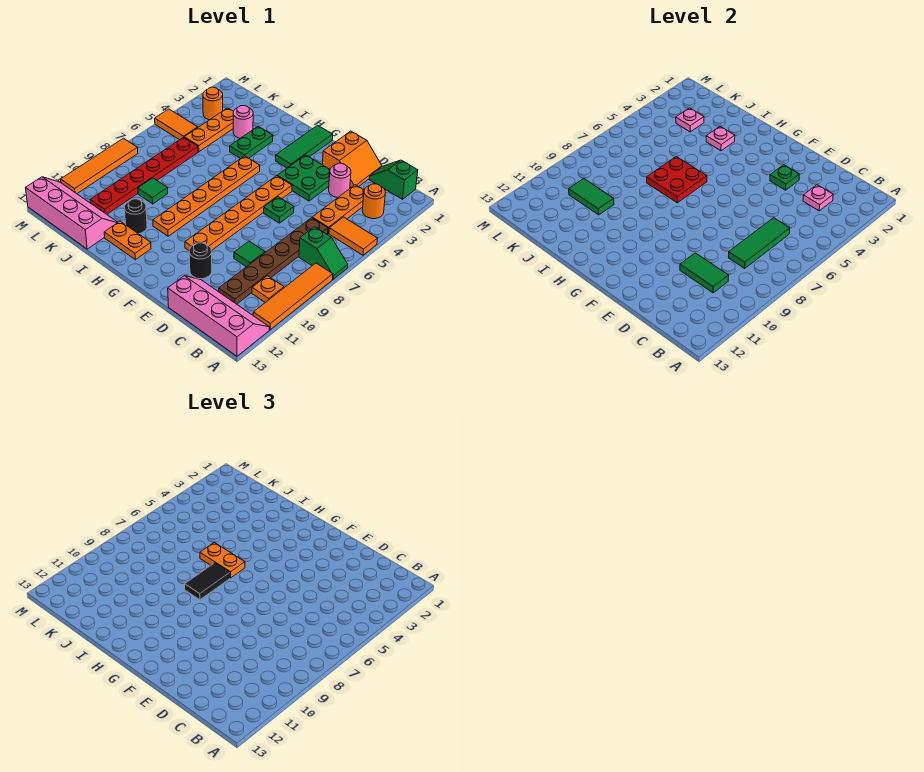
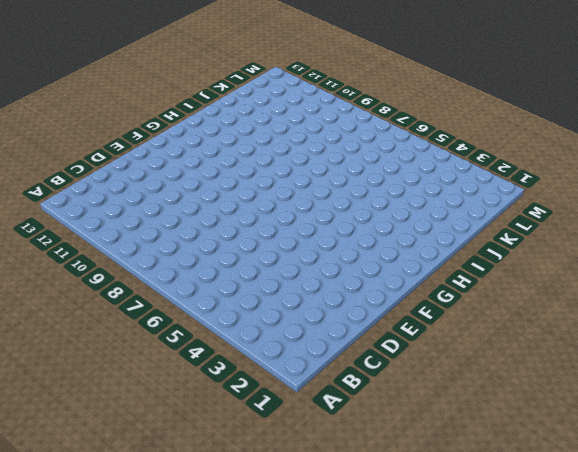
none -> orange tile A5:B5 level 1
none -> green slope A7:B7 level 1 top B
none -> orange tile A8:A11 level 1
none -> pink slope A12:D13 level 1 top 13

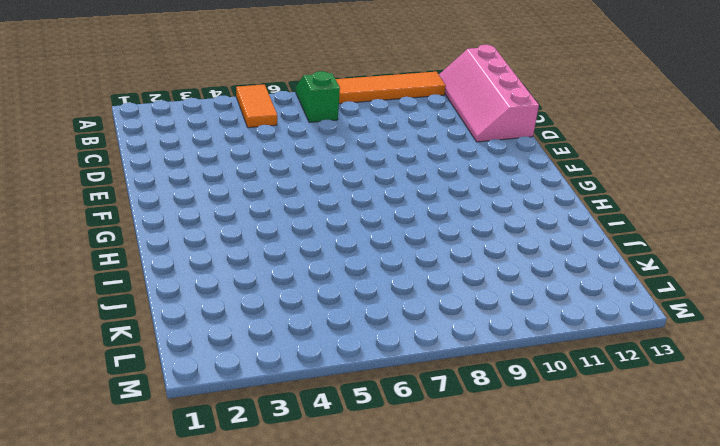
none -> green slope B1:C1 level 1 top B
none -> orange round brick B3 level 1
none -> orange plate B10 level 1
none -> orange plate C3:C5 level 1

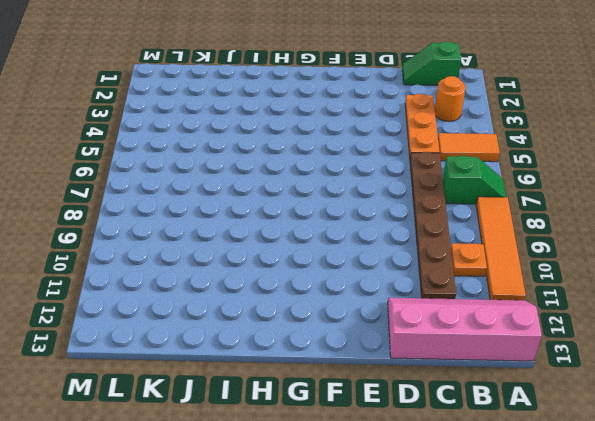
none -> orange slope D1:E2 level 1 top E
none -> pink round brick D3 level 1
none -> green tile D9 level 1
none -> green plate E3:F4 level 1

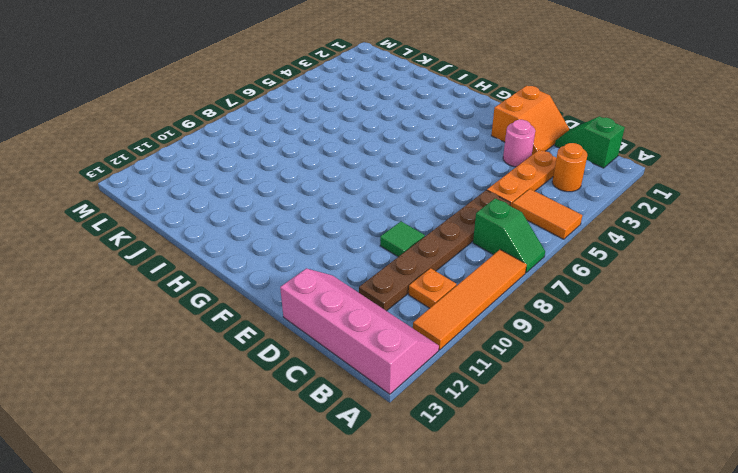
none -> green plate E3:F4 level 1
none -> green plate E6 level 1
none -> black round brick E11 level 1
none -> orange plate F5:F10 level 1

